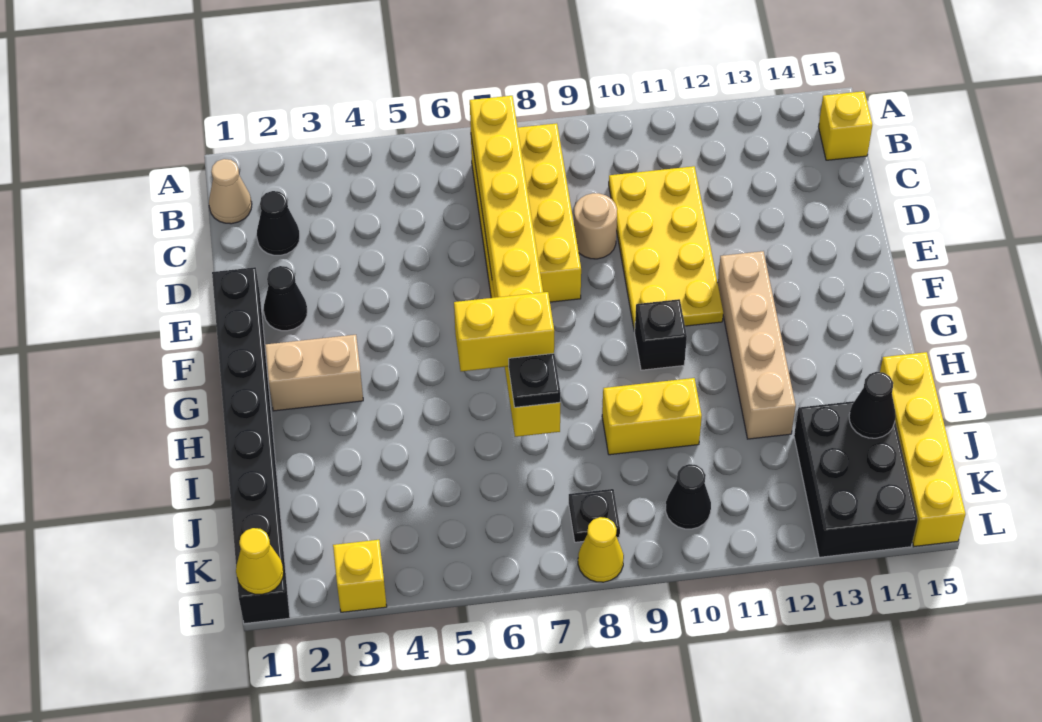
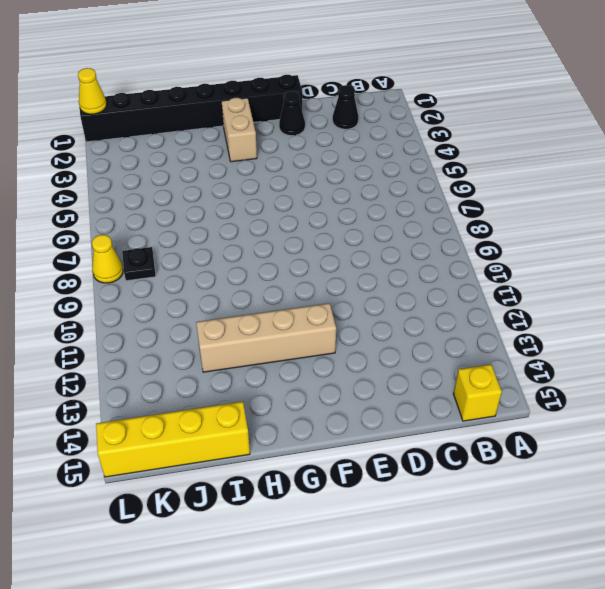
none -> tan cone B1 level 1
none -> yellow brick B7:E8 level 1
none -> yellow plate C10:F11 level 1

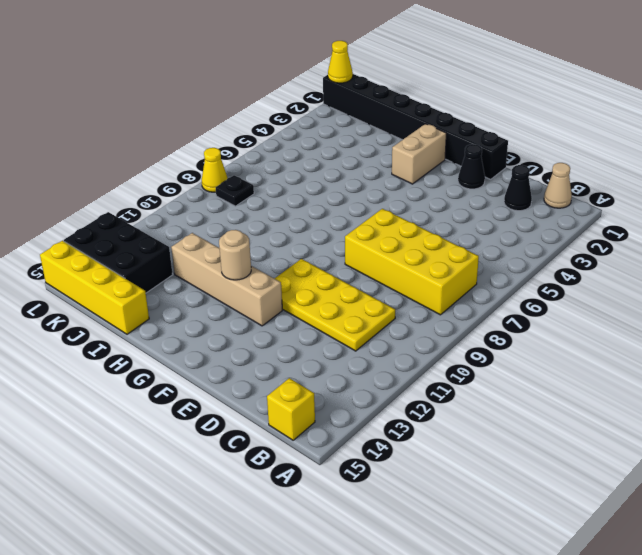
tan round brick G12 level 2 -> tan round brick D9 level 1
none -> black brick G10 level 1
none -> yellow brick I9:I10 level 1
none -> black cone K10 level 1

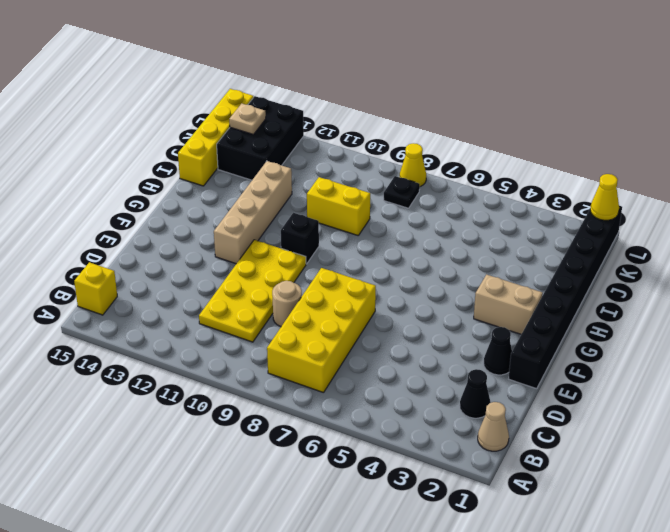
tan plate K14 level 2 -> none
none -> black cone K10 level 1
none -> yellow brick L3 level 1
none -> yellow brick B7:I7 level 2

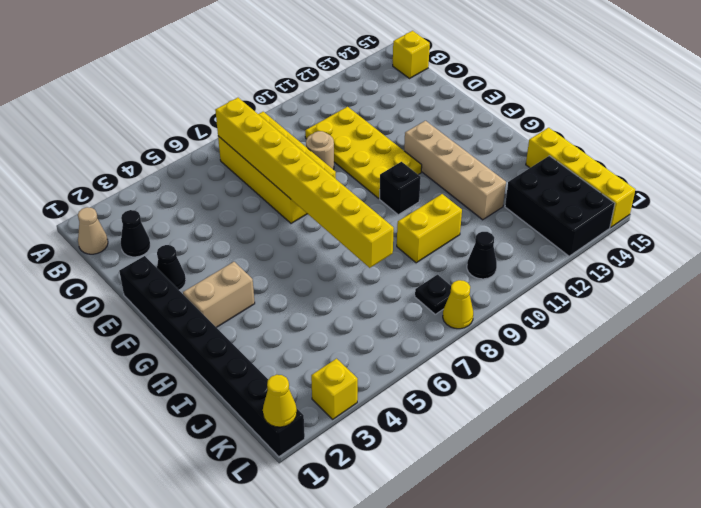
none -> black cone J14 level 2
none -> yellow brick H6:H7 level 3
none -> black plate I7 level 3

